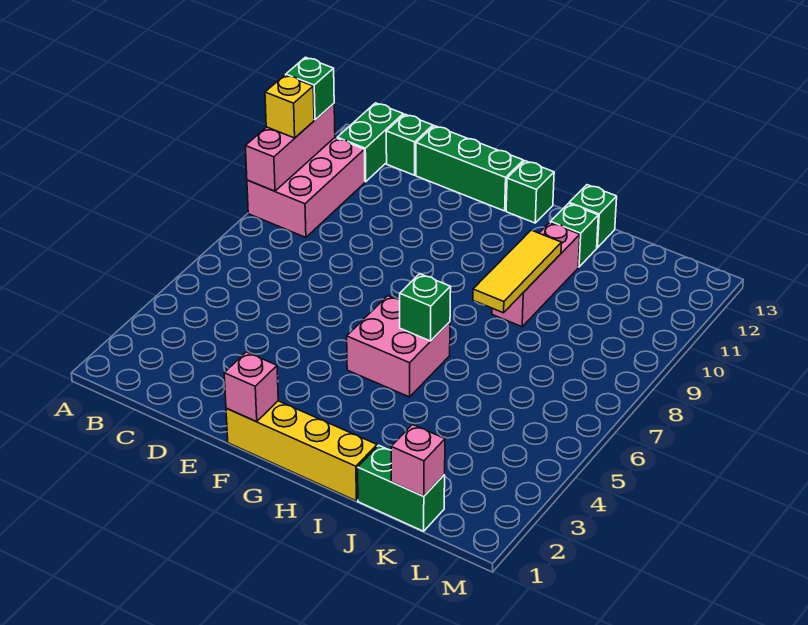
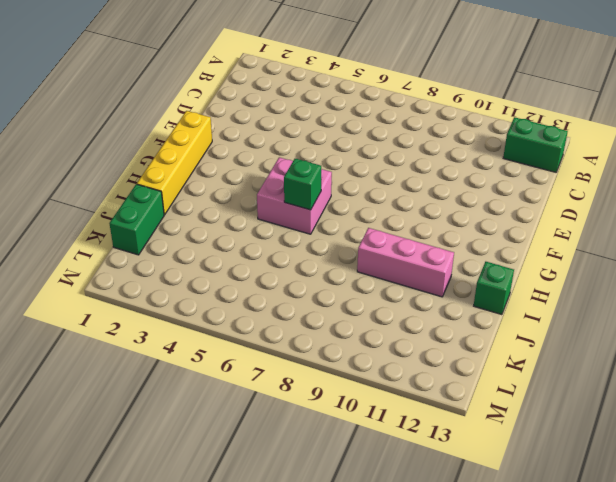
none -> pink brick A9:B11 level 1
none -> green brick C13 level 1
none -> green brick D13:F13 level 1

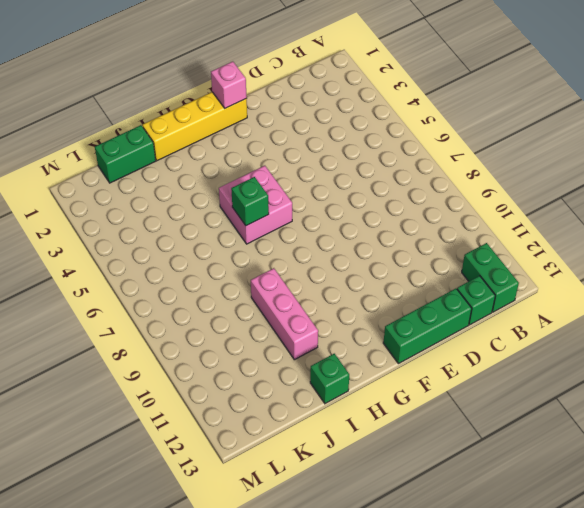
none -> pink brick A9:B11 level 1
none -> green brick G13 level 1
none -> green brick I12 level 1

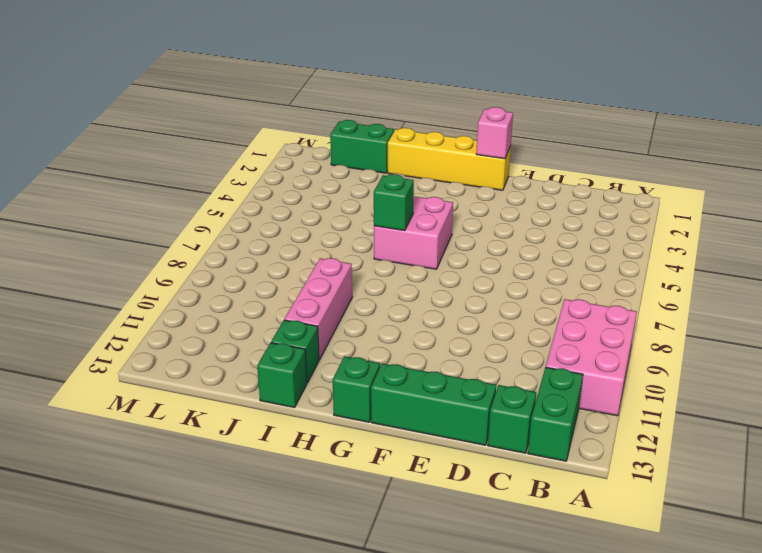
none -> pink brick A9:A11 level 2
none -> yellow tile I8:I10 level 2
none -> pink brick K1 level 2

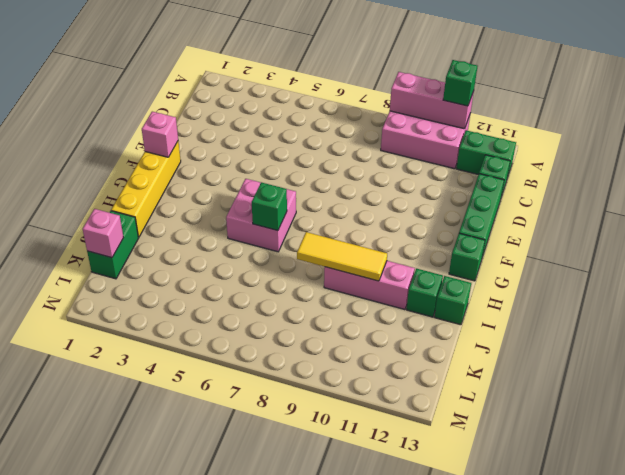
none -> yellow brick A10 level 3

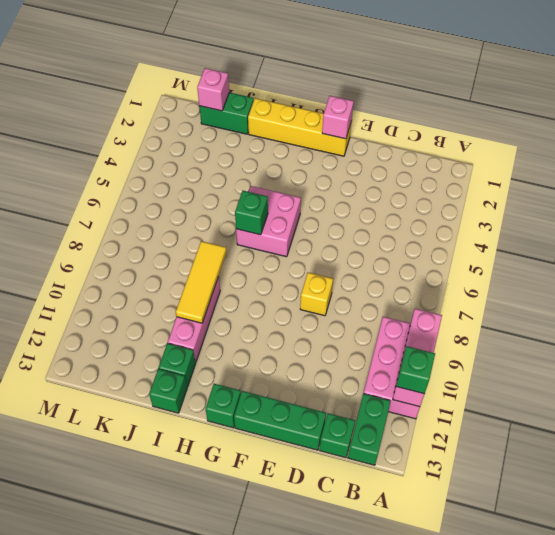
yellow brick E8 level 1 -> yellow brick A10 level 3

